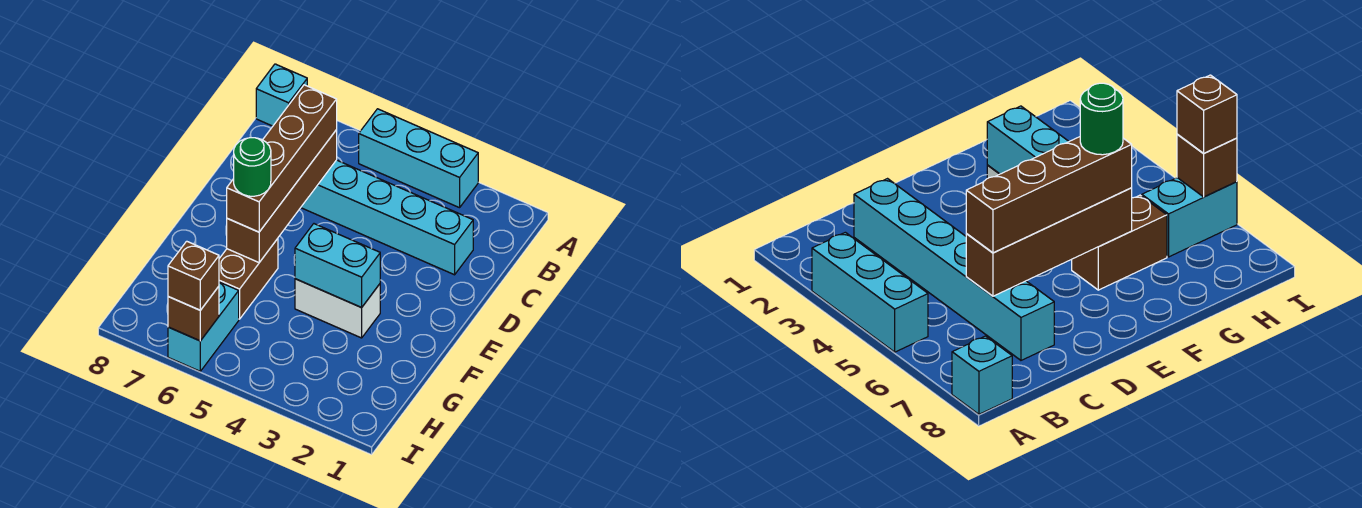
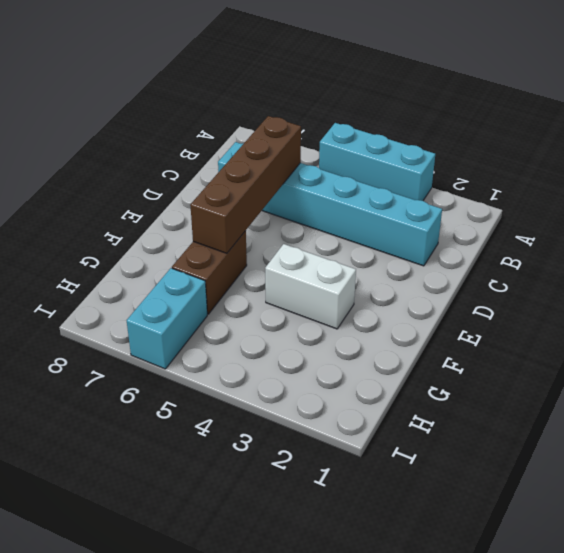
none -> cyan brick A8 level 1
none -> cyan brick F3:F4 level 2
none -> brown brick I6 level 2

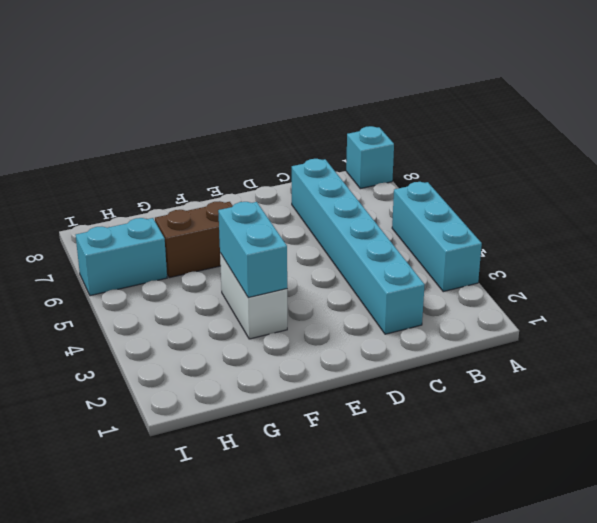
none -> brown brick C6:F6 level 2
none -> brown brick I6 level 2
none -> brown brick C6:F6 level 3

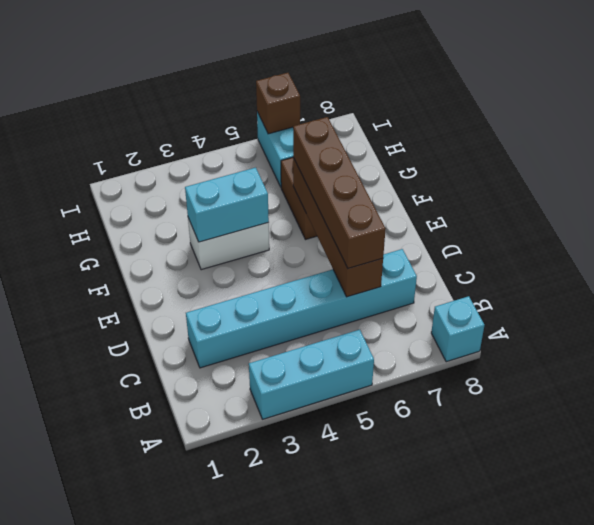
none -> brown brick I6 level 3
none -> green round brick F6 level 4

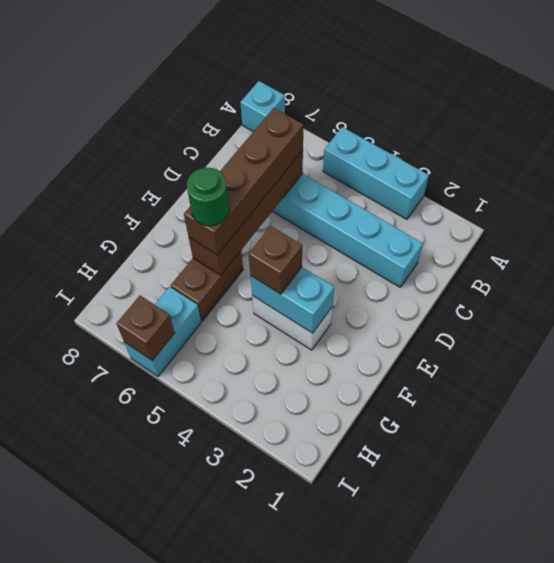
brown brick F4 level 3 -> brown brick I6 level 3

